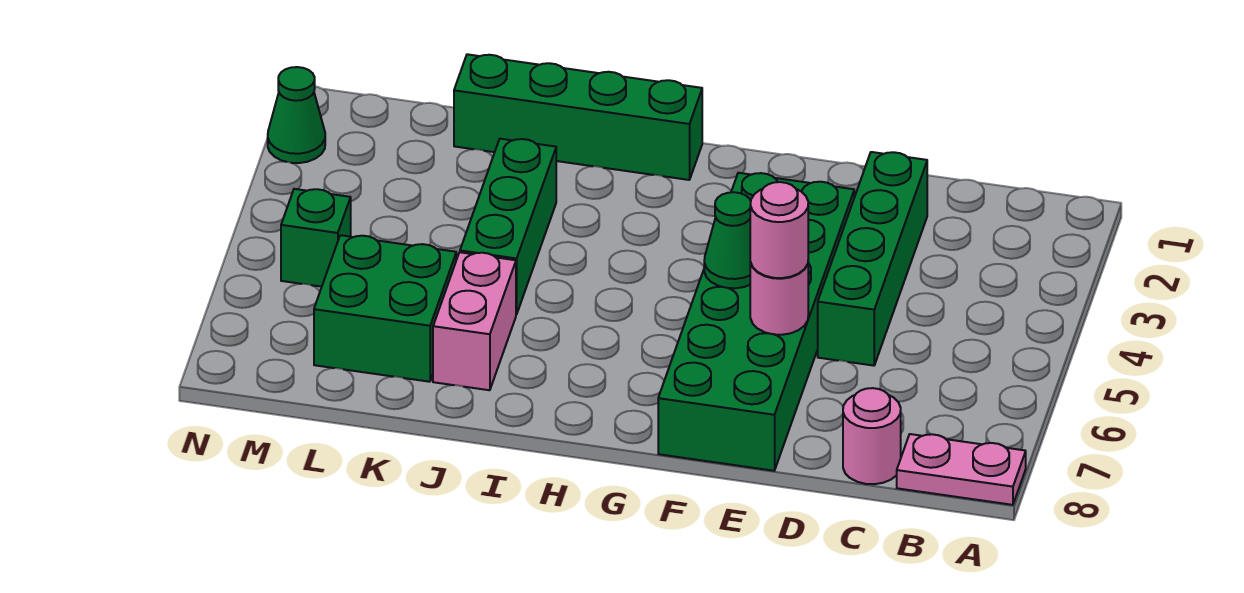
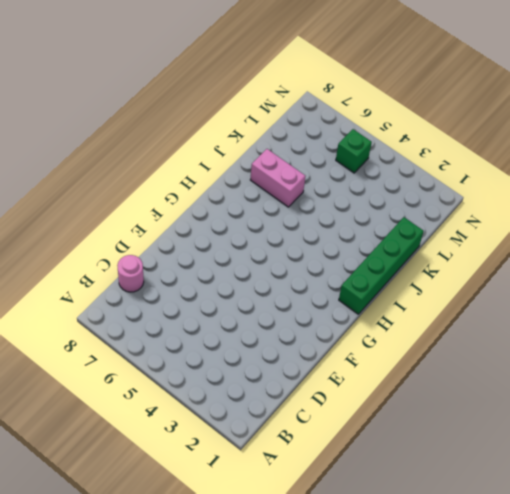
none -> pink plate A8:B8 level 1
none -> green brick D2:D5 level 1
none -> green brick E3:F8 level 1

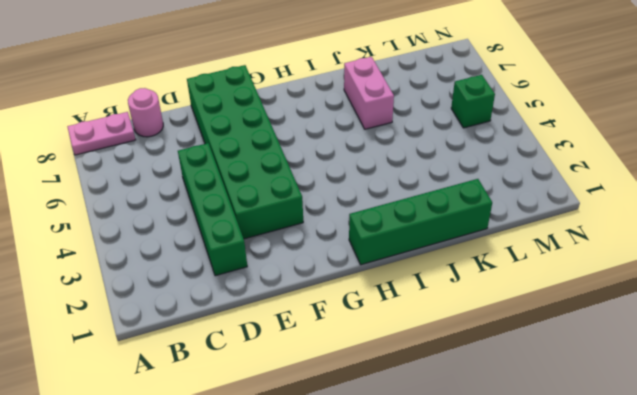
none -> green brick J3:J5 level 1
none -> green brick K6:L7 level 1
none -> green cone N2 level 1

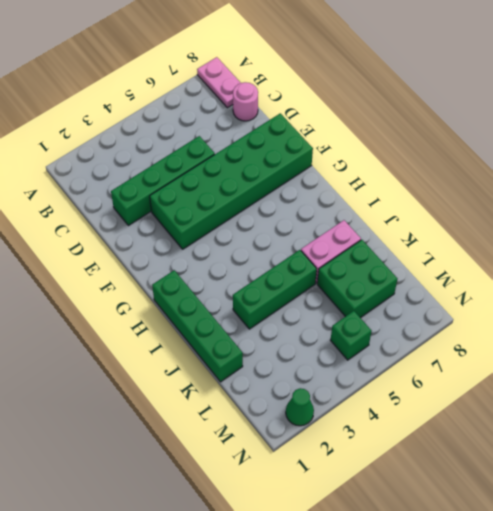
none -> pink round brick E6 level 2
none -> green cone F5 level 2
none -> pink round brick E6 level 3

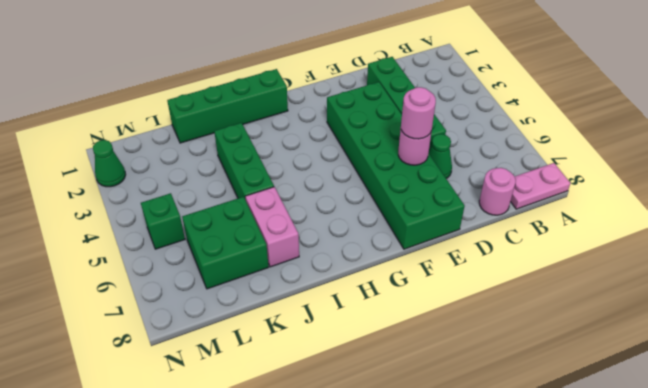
green cone D6 level 1 -> green cone F5 level 2

